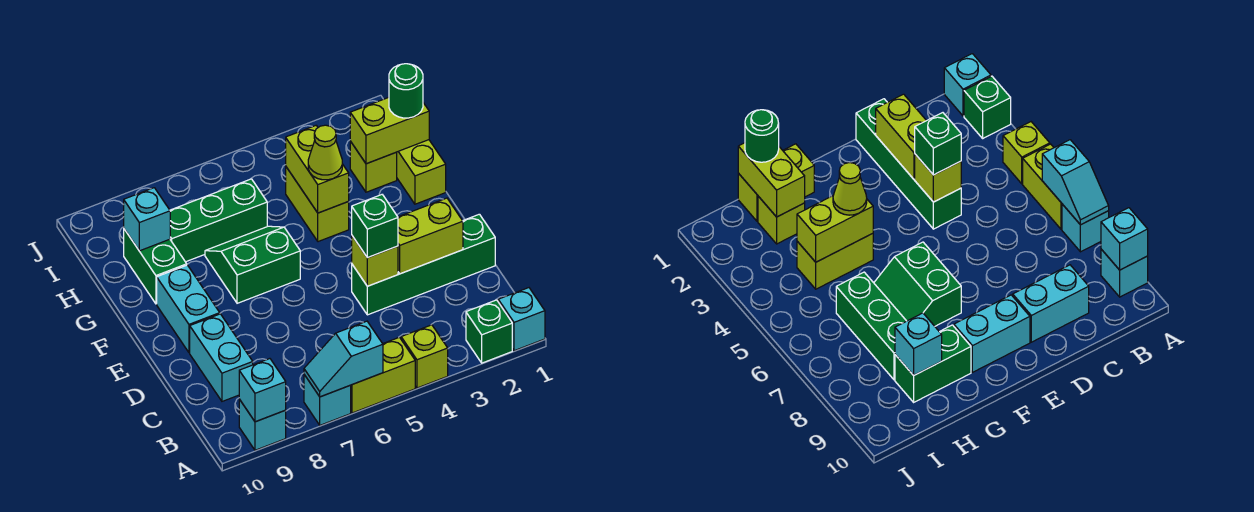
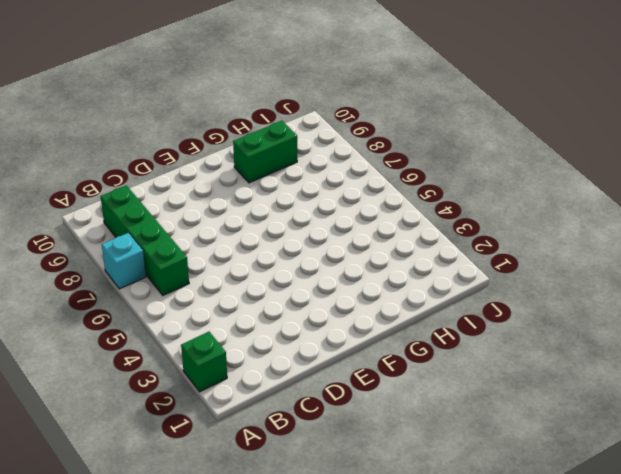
green brick B6:B9 level 1 -> green brick D1:D4 level 1
none -> cyan brick A1 level 1
none -> lime brick A4 level 1
none -> lime brick A5:A6 level 1

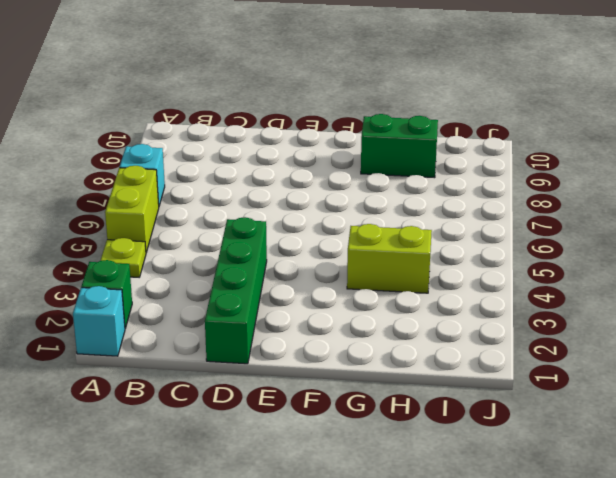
lime plate A4 level 1 -> lime brick A4 level 1
none -> cyan brick A9 level 1
none -> cyan brick C9:D9 level 1
none -> cyan brick E9:F9 level 1

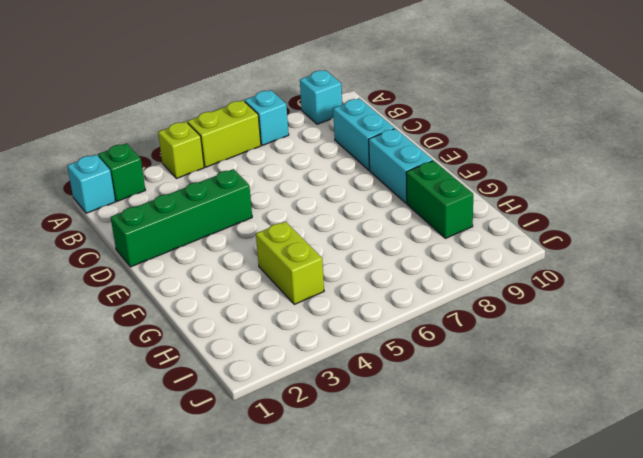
none -> green slope F6:G7 level 1 top F
none -> lime brick G1:H1 level 1
none -> lime brick H2 level 1

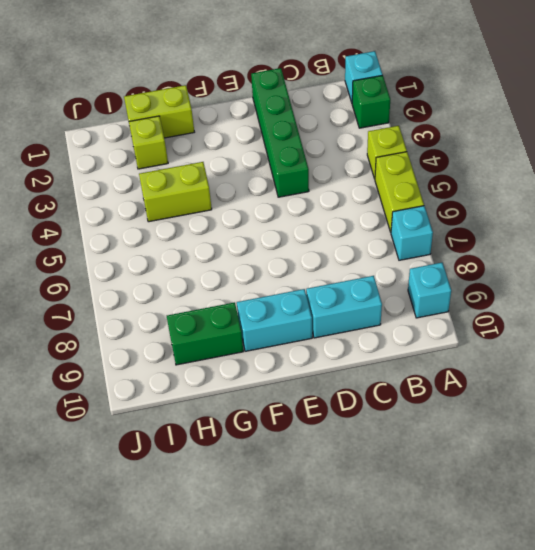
none -> green slope F6:G7 level 1 top F
none -> green brick H6:H8 level 1
none -> cyan slope A6:A7 level 2 top 6

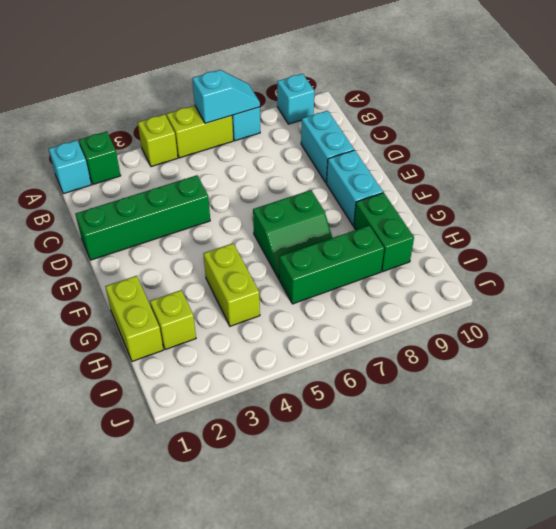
none -> cyan brick A9 level 2
none -> lime brick D2:D3 level 2
none -> lime brick D4 level 2

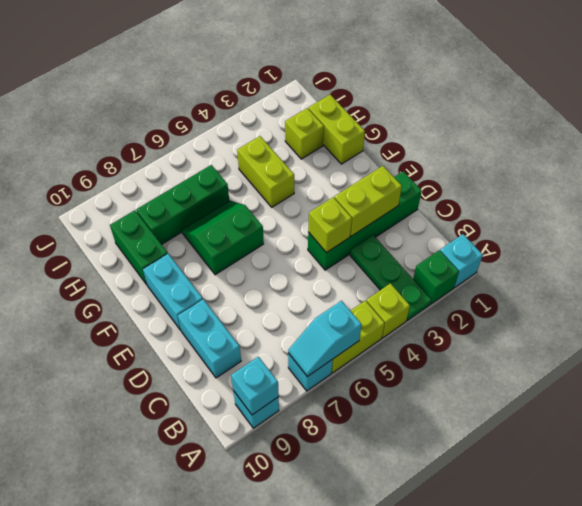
green plate A3:C3 level 1 -> none
none -> lime brick G4:H4 level 2
none -> lime brick H1:H2 level 2
none -> cyan brick H9 level 2

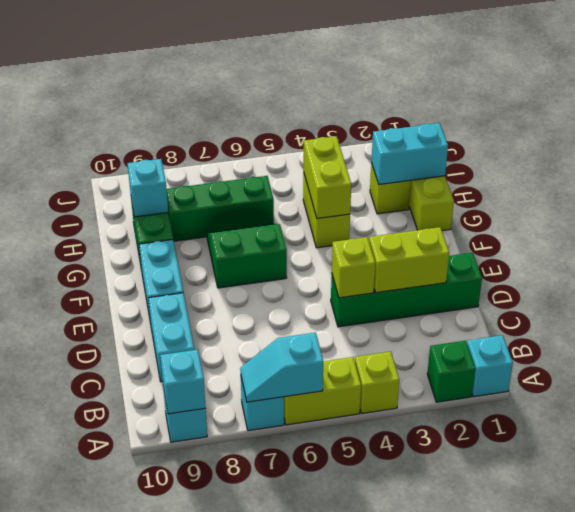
cyan brick H1:H2 level 2 -> lime brick H1:H2 level 2
none -> green brick D4 level 3
none -> lime cone G4 level 3
none -> green round brick H1 level 3

